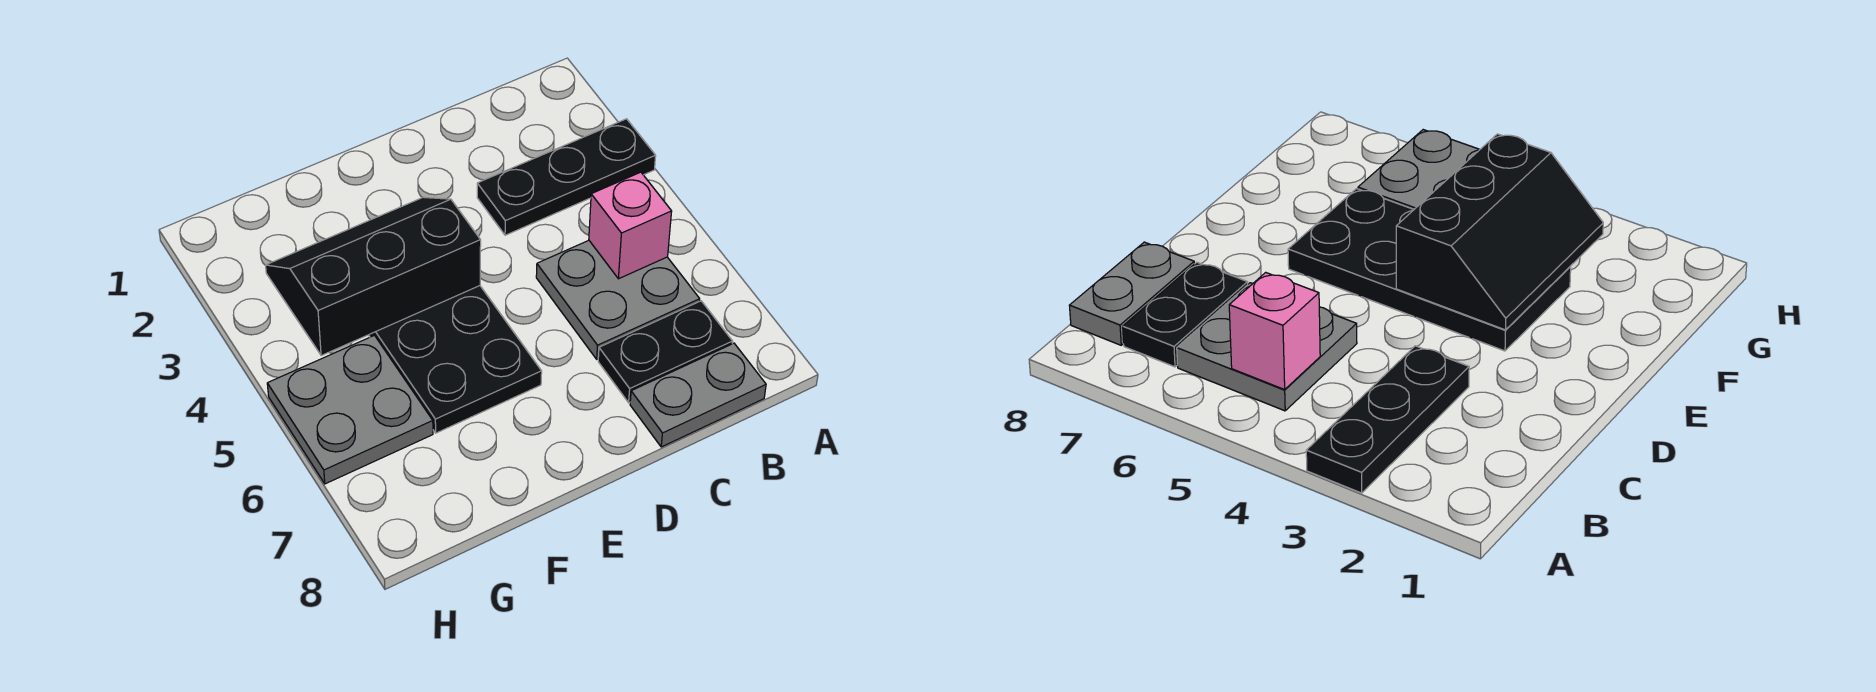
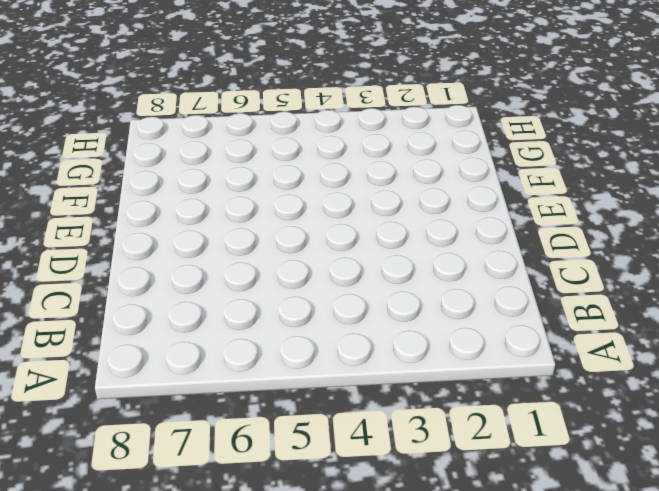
none -> black plate A3:C3 level 1
none -> grey plate B5:C6 level 1

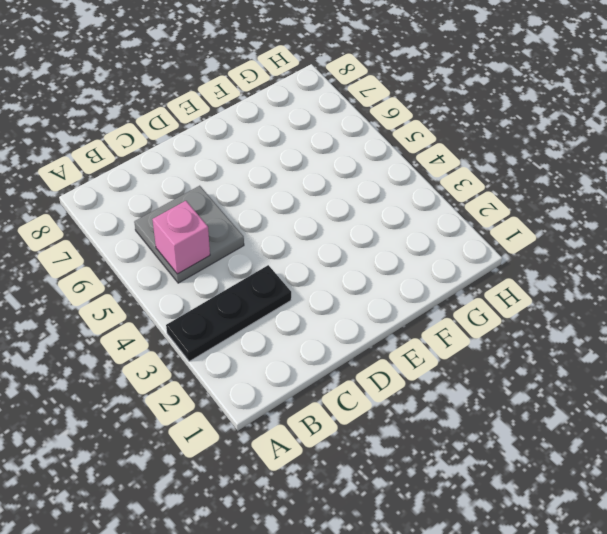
none -> black plate B7:C7 level 1
none -> grey plate B8:C8 level 1

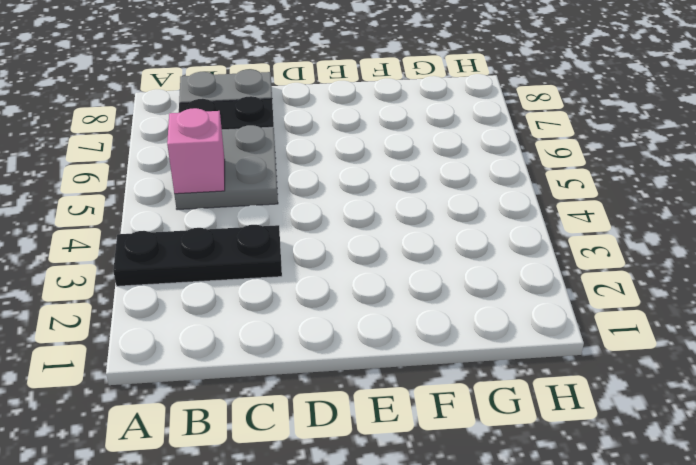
none -> black plate E3:F6 level 1
none -> grey plate G5:H6 level 1

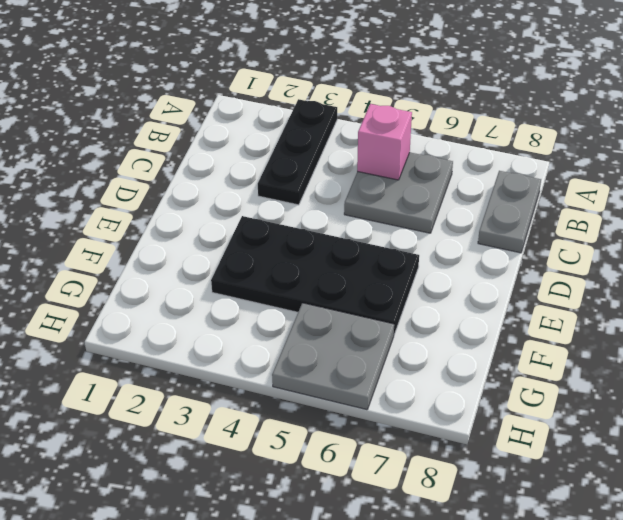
none -> black plate B7:C7 level 1
none -> black slope E3:G4 level 2 top 4

